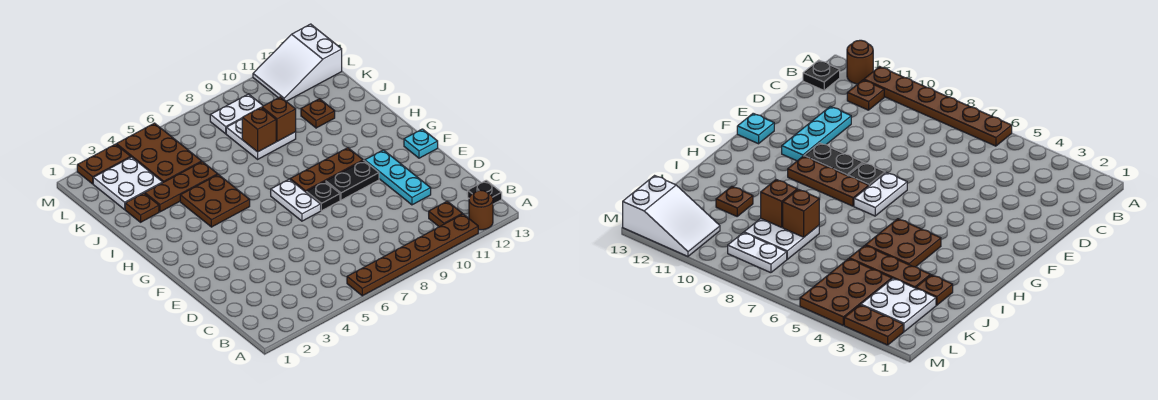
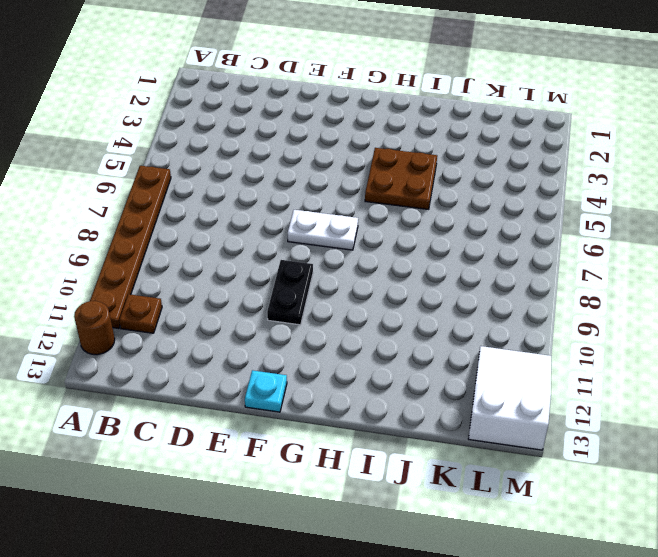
none -> black plate B13 level 1
none -> cyan plate D11:F11 level 1
none -> black plate F8 level 1

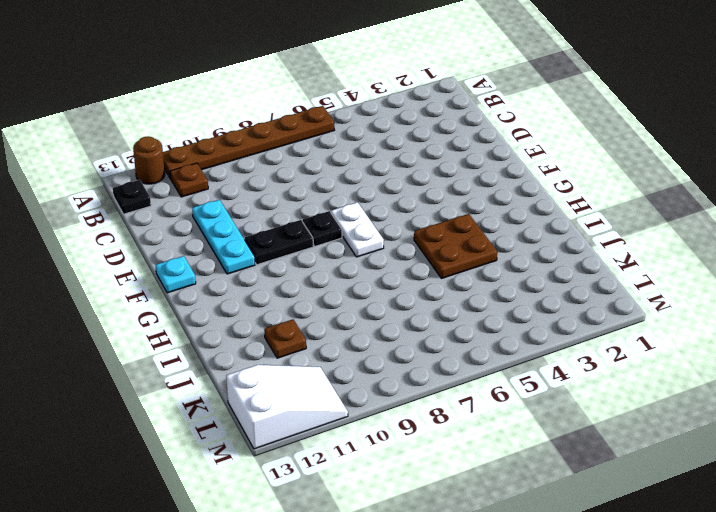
none -> brown plate G8:G10 level 1
none -> brown plate J2 level 1
none -> brown plate J3:J5 level 1

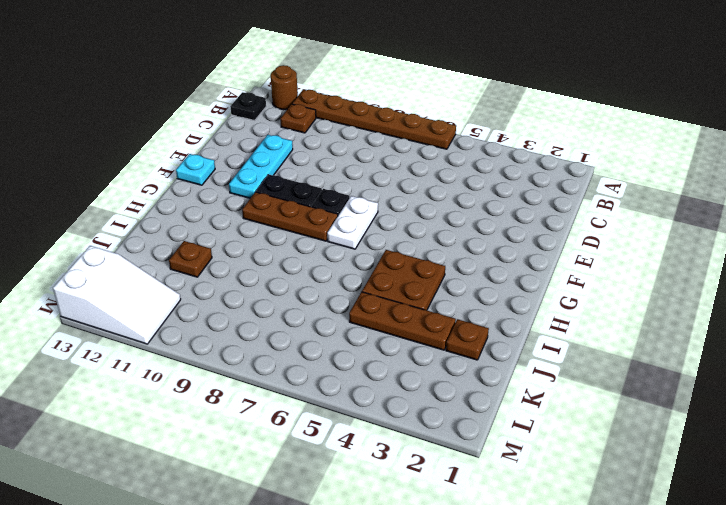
none -> white plate J8:K9 level 1
none -> white plate K2:L3 level 1
none -> brown plate K4:M5 level 1

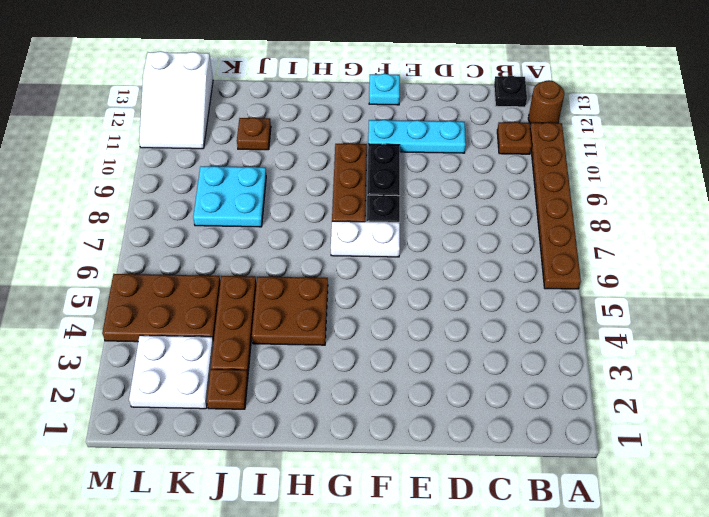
cyan plate J8:K9 level 1 -> white plate J8:K9 level 1
none -> white plate L8:L9 level 1
none -> brown plate M2:M3 level 1
none -> brown brick J8 level 2

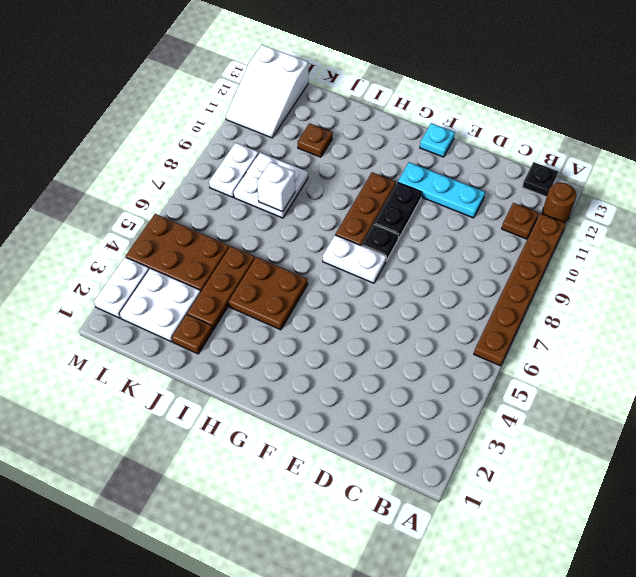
white brick J8 level 2 -> brown brick J8 level 2
white plate M2:M3 level 1 -> brown plate M2:M3 level 1
none -> brown brick J9 level 2

